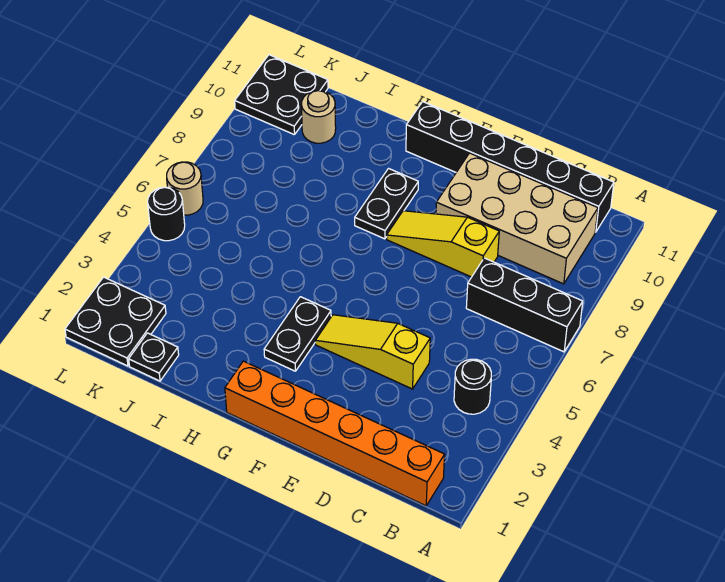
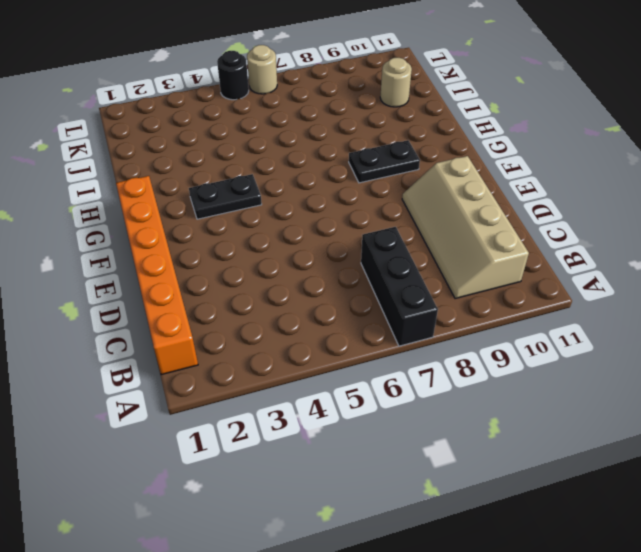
tan slope B9:E10 level 1 top 10 -> tan brick B9:E10 level 1
none -> black round brick B4 level 1
none -> black brick B11:G11 level 1
none -> yellow slope D4:F4 level 1 top D

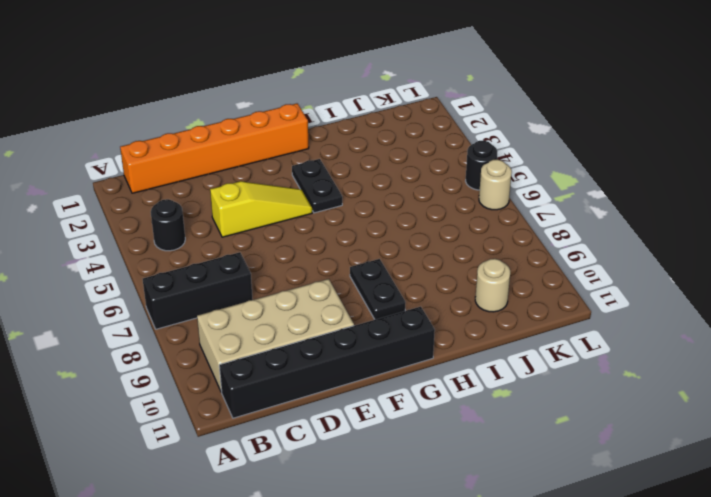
none -> yellow slope D8:F8 level 1 top D
none -> black plate J1 level 1
none -> black plate K1:L2 level 1

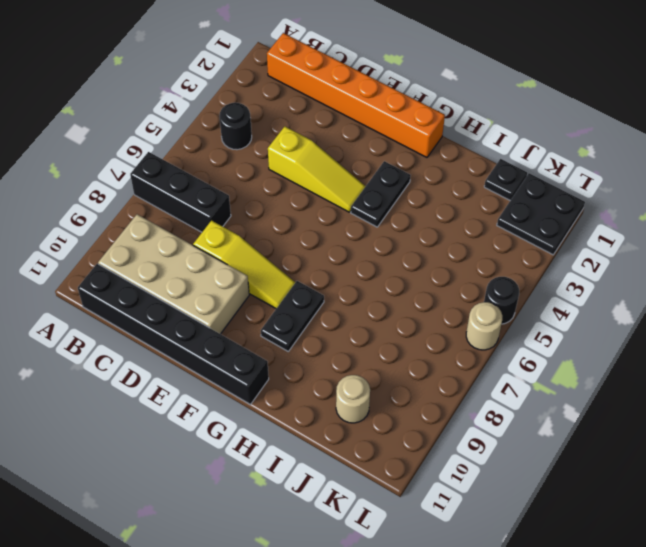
none -> black plate K10:L11 level 1

